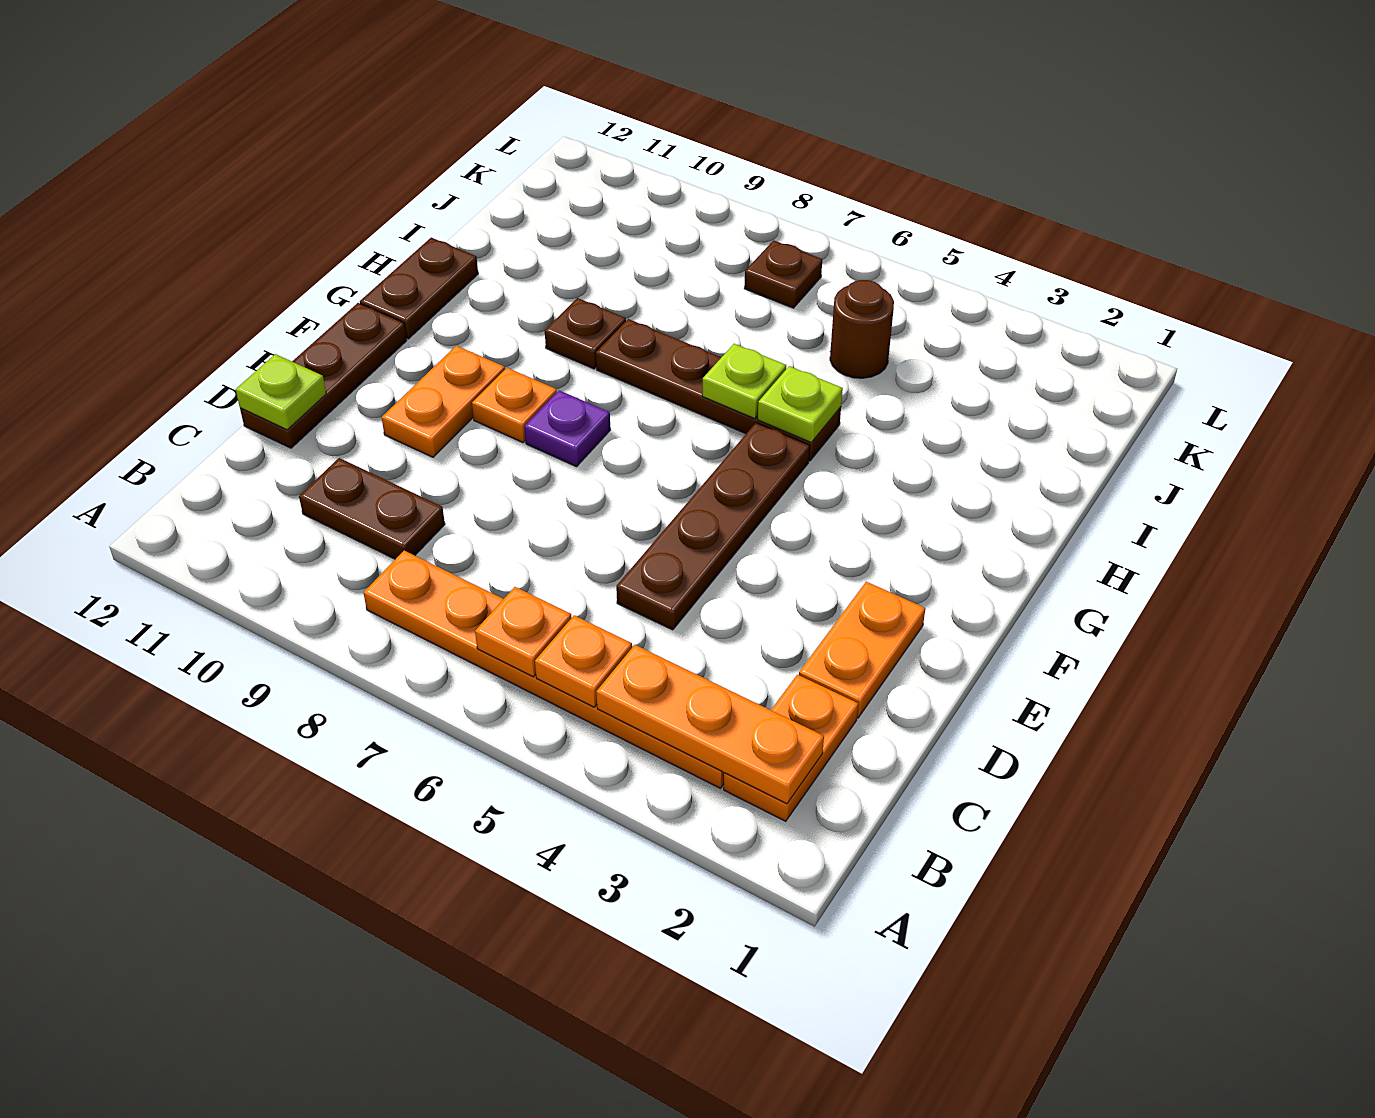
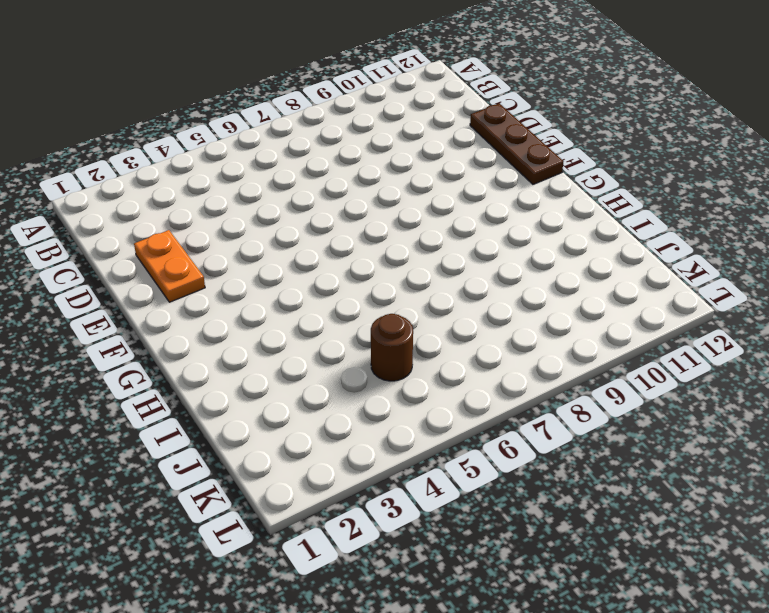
none -> orange plate B2:C2 level 1
none -> orange plate B3:B8 level 1
none -> brown plate C9:C10 level 1

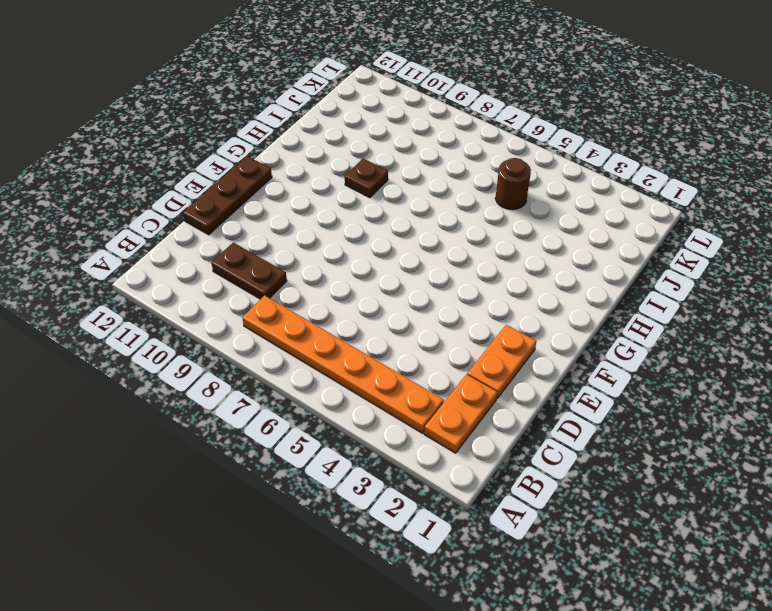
none -> brown plate D5:G5 level 1
none -> orange plate E10:F10 level 1
none -> purple plate F8 level 1

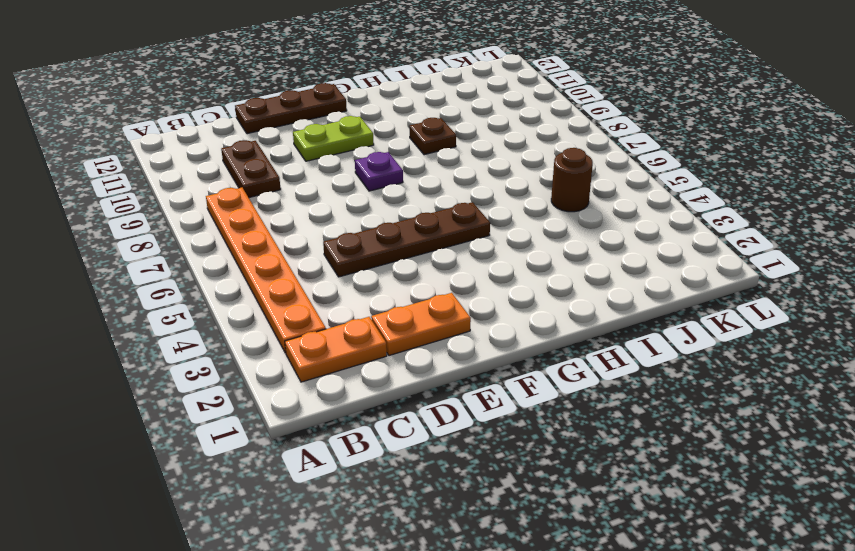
lime plate E10:F10 level 1 -> orange plate E10:F10 level 1
none -> orange plate F9 level 1
none -> brown plate G12:H12 level 1
none -> brown plate H5:H8 level 1

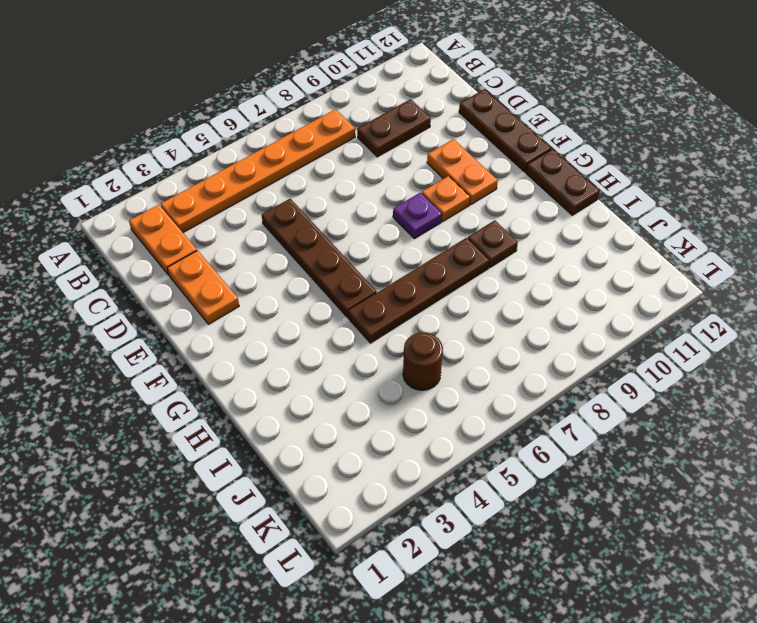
none -> brown plate K7 level 1
none -> orange plate B2:B4 level 2
none -> orange plate B5 level 2

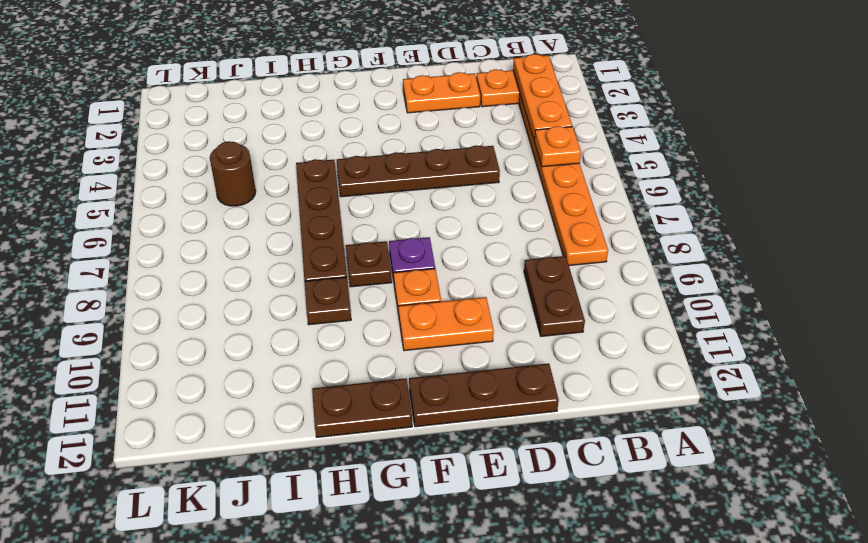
brown plate G8 level 1 -> brown plate K7 level 1
none -> orange plate B6 level 2
none -> lime plate D12 level 2
none -> lime plate H5 level 2

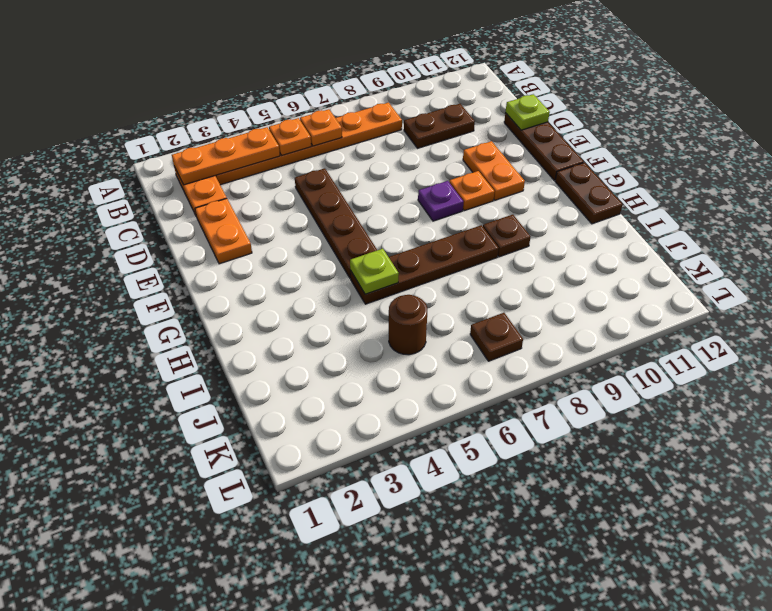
none -> lime plate H6 level 2

